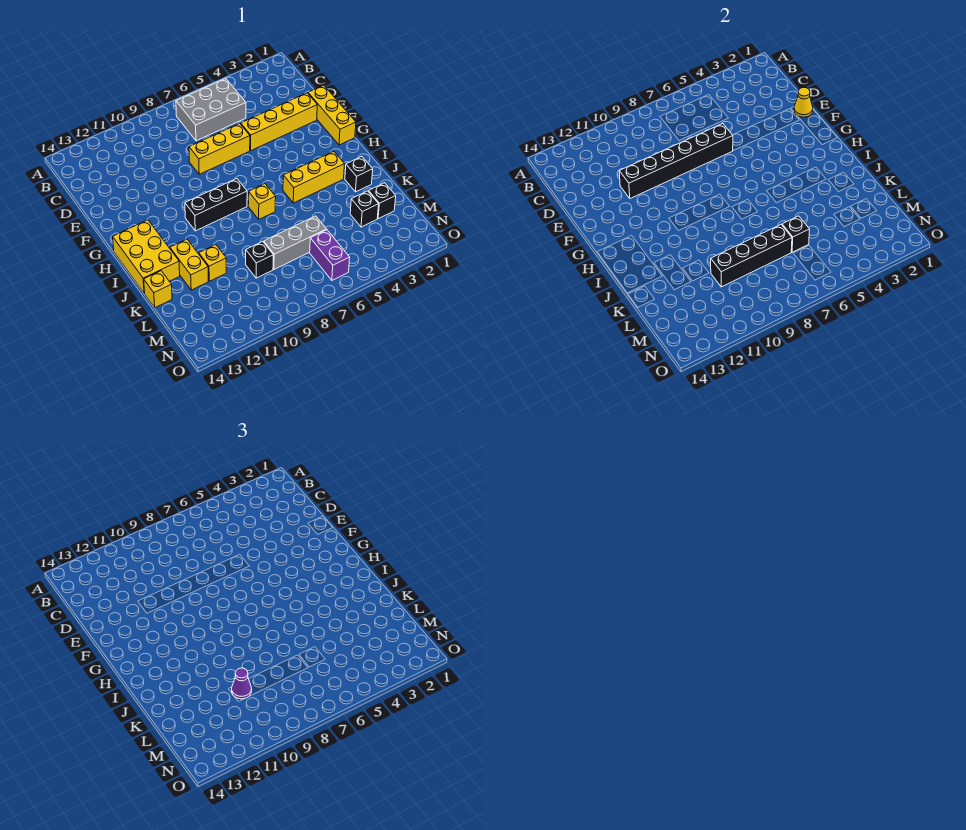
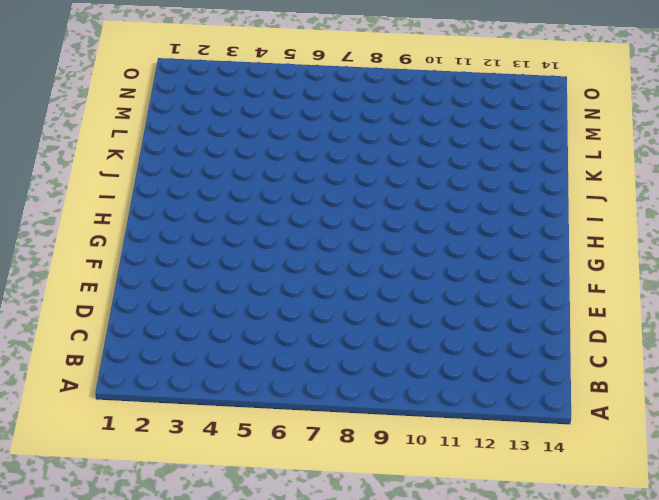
none -> grey brick B5:C7 level 1
none -> yellow brick E1:G1 level 1
none -> yellow brick E2:E5 level 1

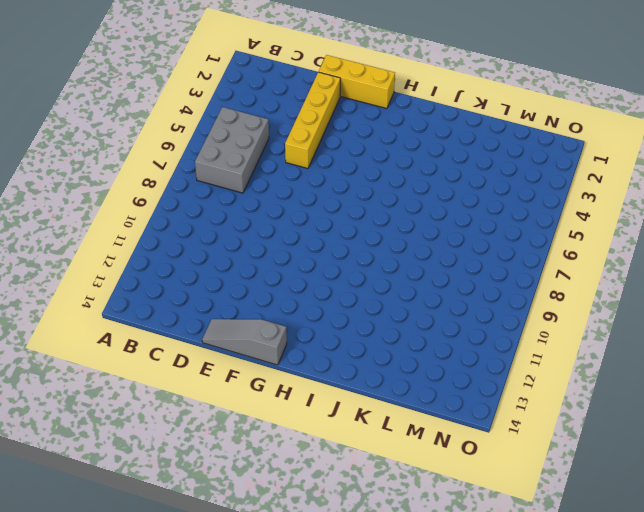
grey slope E14:G14 level 1 top G -> none
none -> yellow brick E6:E8 level 1
none -> black brick H8:H10 level 1
none -> yellow brick H13:J14 level 1

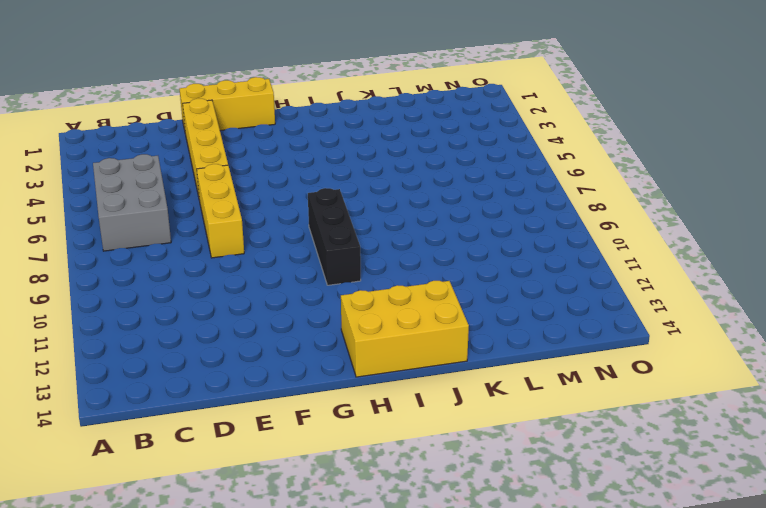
none -> yellow brick I3:I5 level 1
none -> yellow brick I7 level 1
none -> black brick J2 level 1

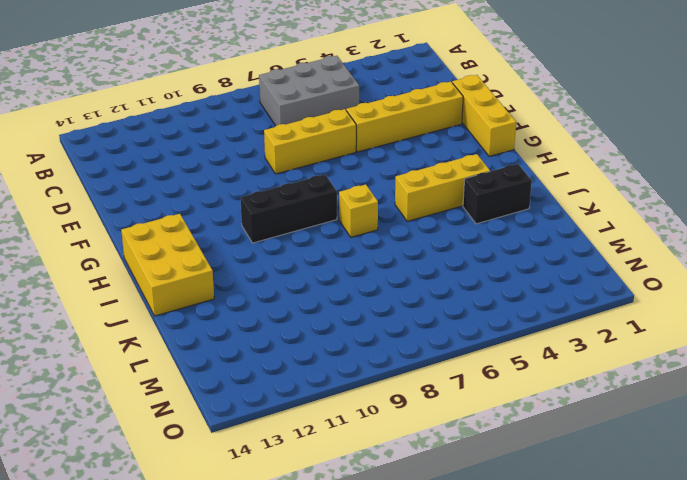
black brick J2:J3 level 1 -> black brick J2 level 1
none -> yellow brick J12:K12 level 1
none -> yellow brick K11 level 1
none -> yellow brick K14 level 1

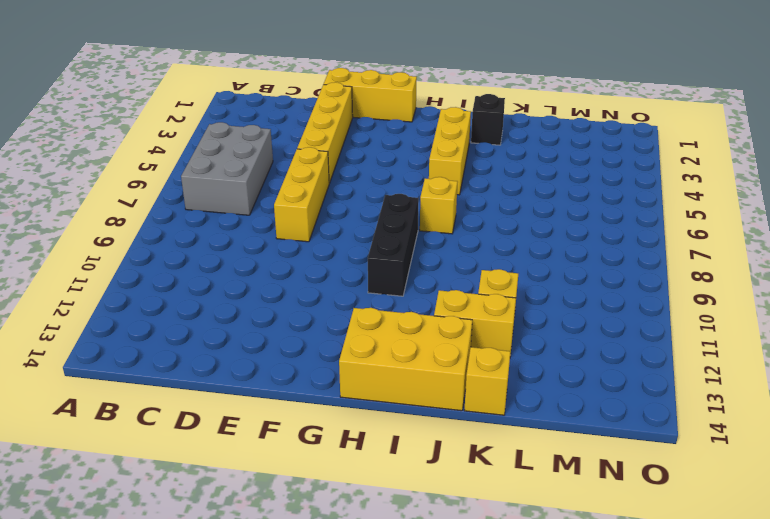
none -> black brick L2 level 1
none -> black brick L3 level 1
none -> grey brick L6:L8 level 1

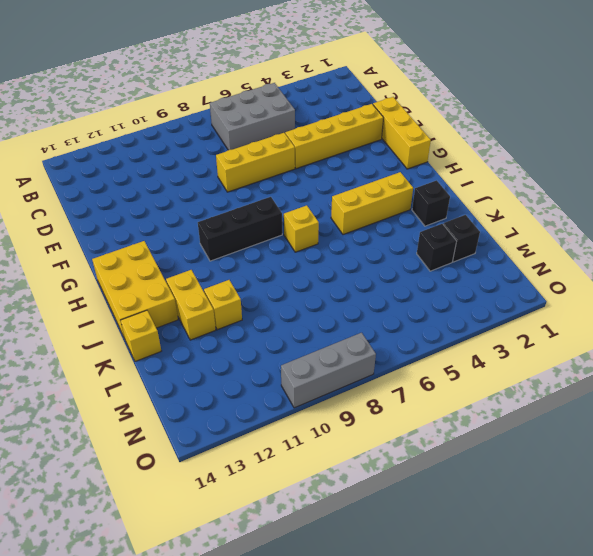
grey brick O8:O10 level 1 -> grey brick L6:L8 level 1
none -> black brick L9 level 1
none -> purple brick M6:N6 level 1
none -> yellow cone E1 level 2

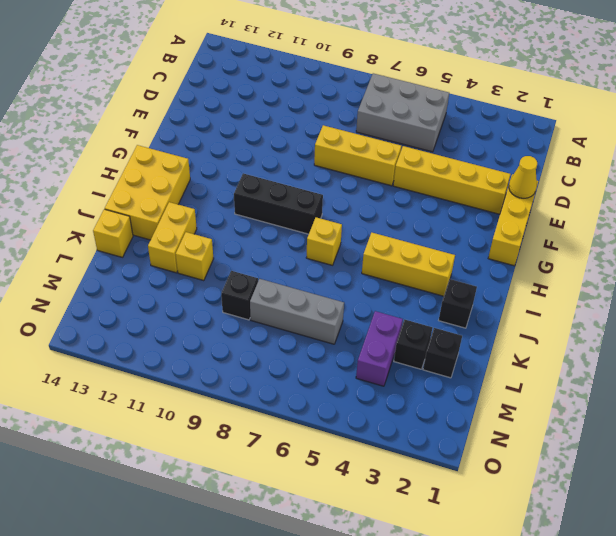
purple brick L4:M4 level 1 -> purple brick M6:N6 level 1
none -> black brick E6:E11 level 2
none -> black brick L6 level 2
none -> black brick L7:L10 level 2

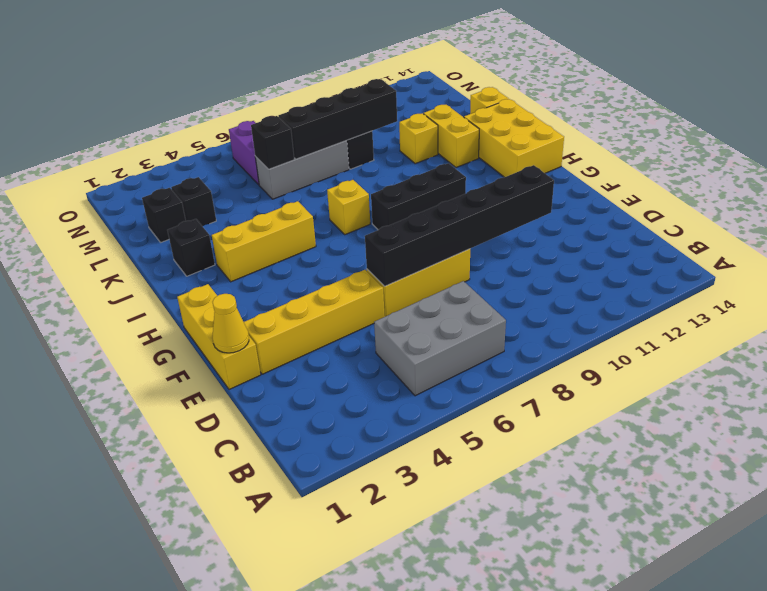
none -> purple cone L10 level 3

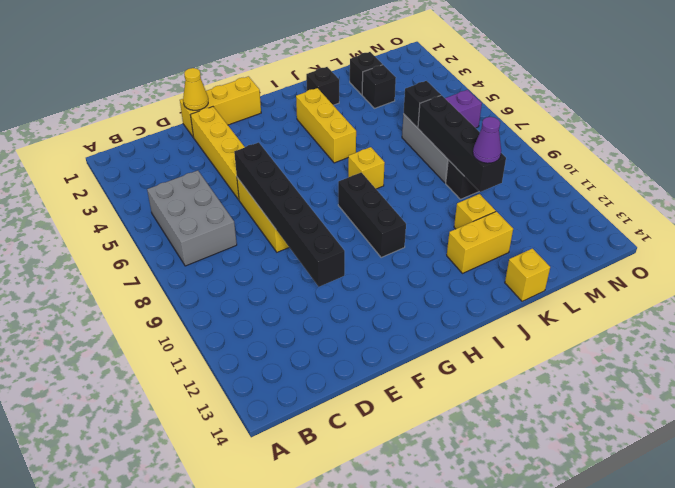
none -> yellow brick H13:J14 level 1

